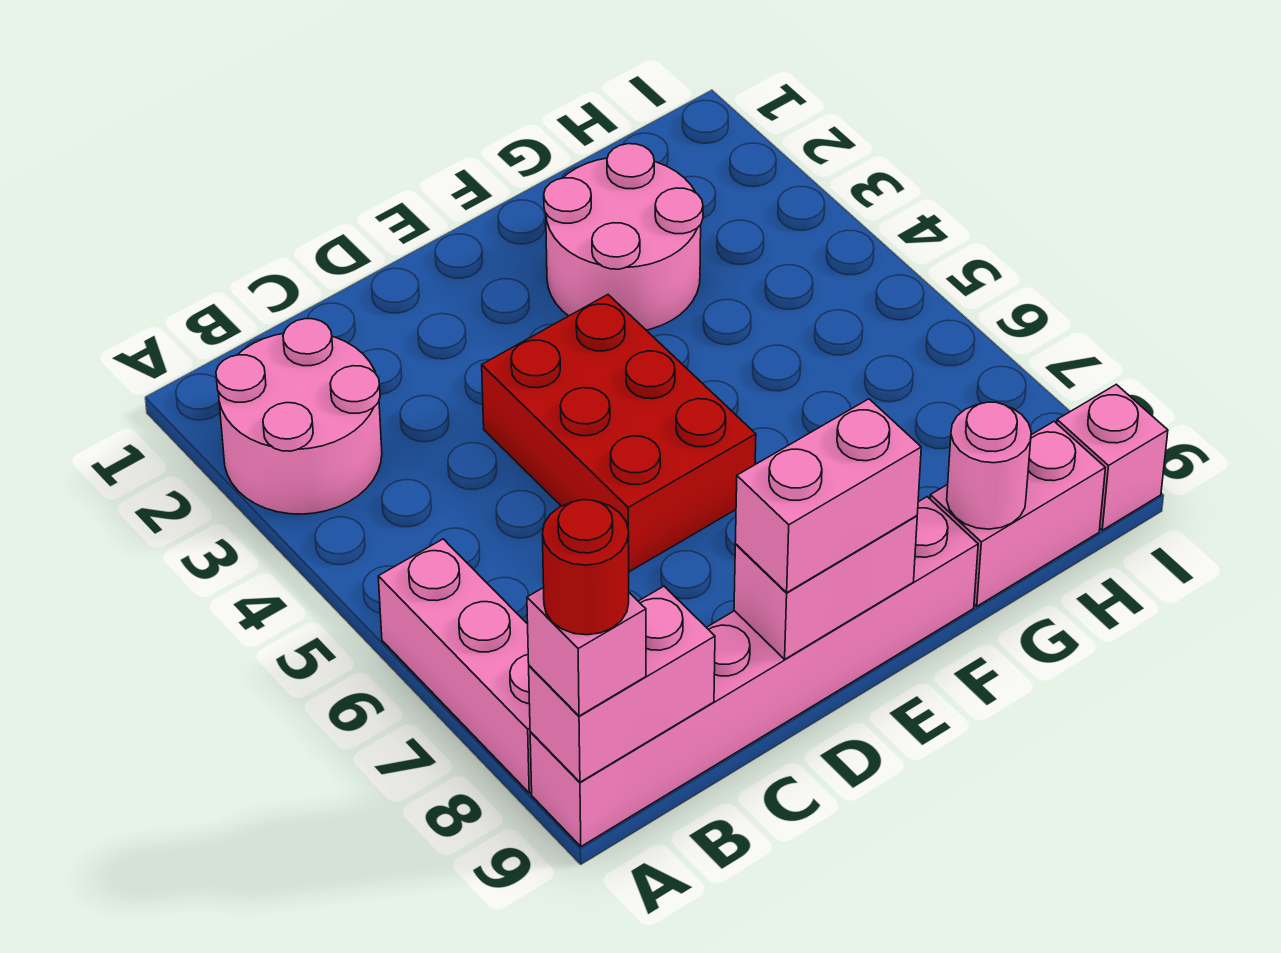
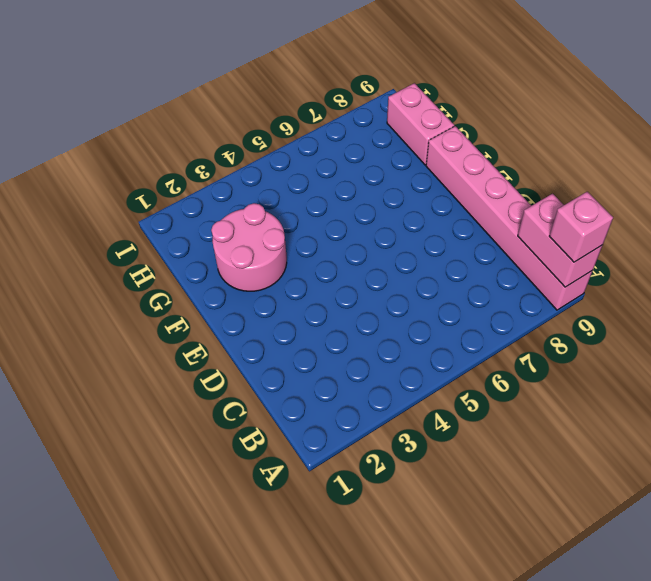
none -> pink round brick A2:B3 level 1
none -> pink brick A6:A8 level 1
none -> red brick D4:E6 level 1

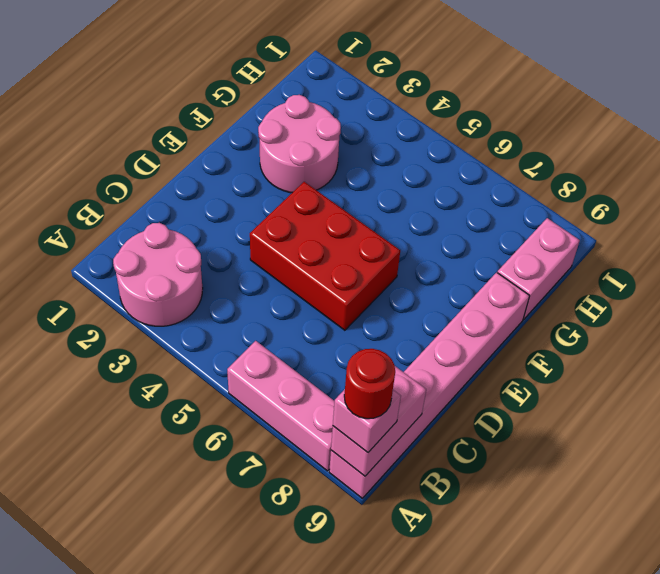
none -> pink brick I9 level 1
none -> pink brick D9:E9 level 2
none -> pink round brick G9 level 2

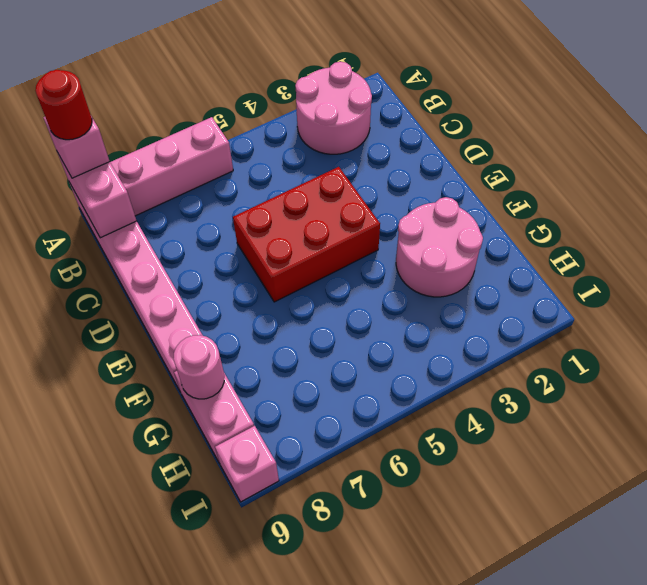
none -> pink brick D9:E9 level 2
none -> pink brick D9:E9 level 3

